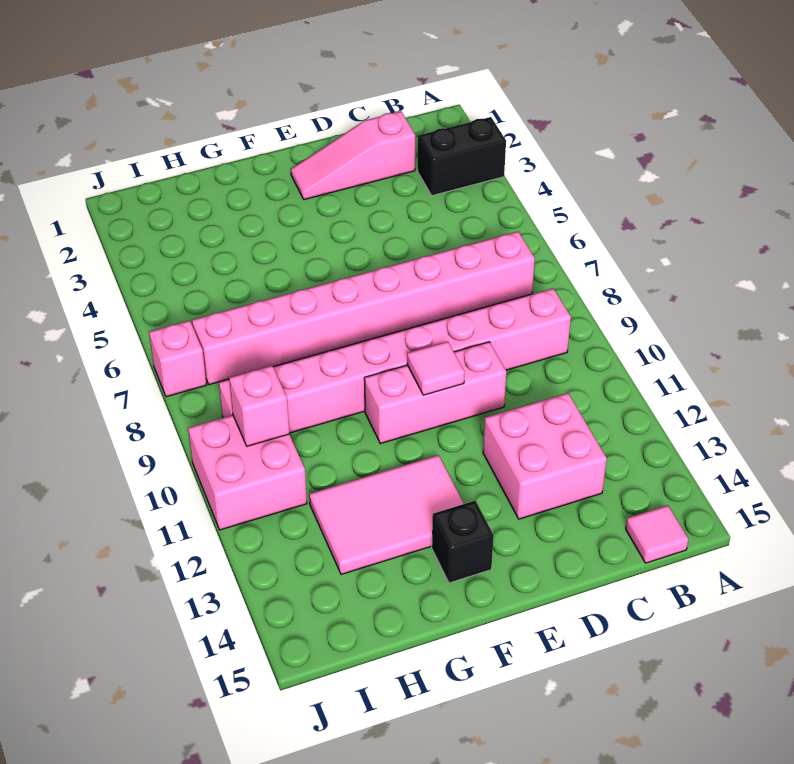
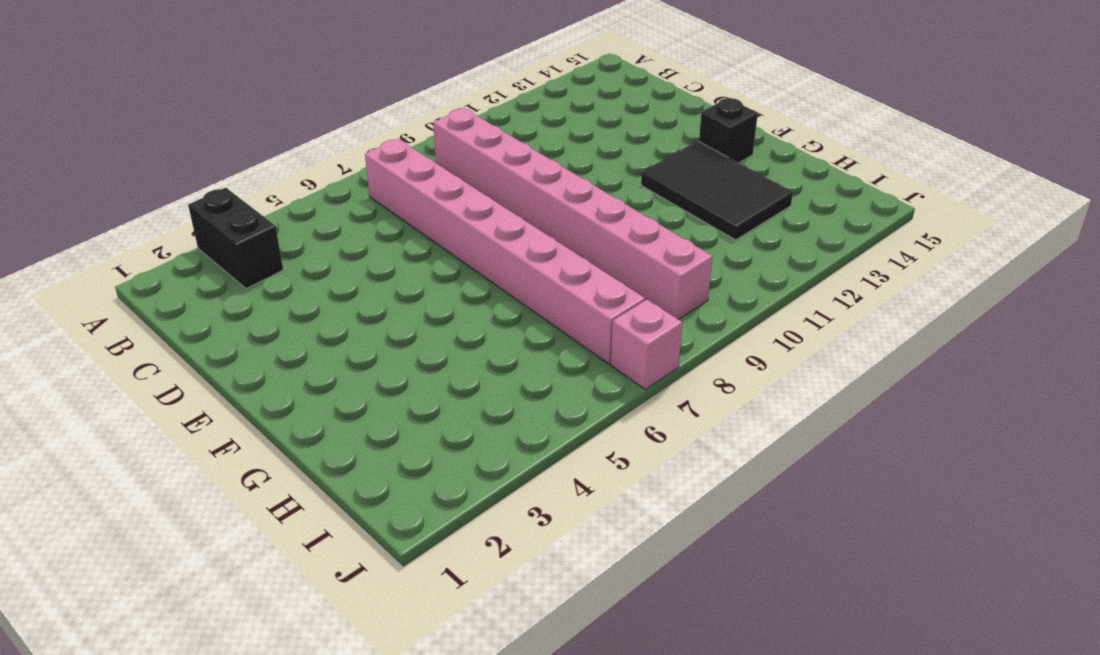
black tile F12:H13 level 1 -> pink tile F12:H13 level 1
none -> pink tile B15 level 1
none -> pink slope C2:E2 level 1 top C
none -> pink brick C12:D13 level 1

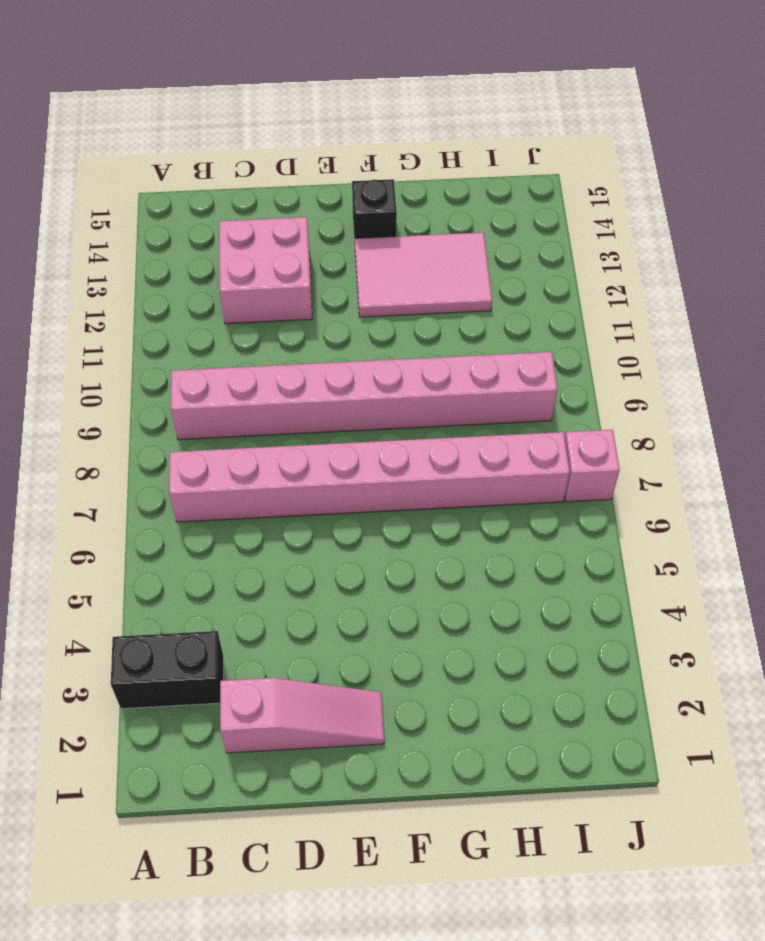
none -> pink tile B15 level 1
none -> pink brick D10:F10 level 1
none -> pink brick I10:J11 level 1

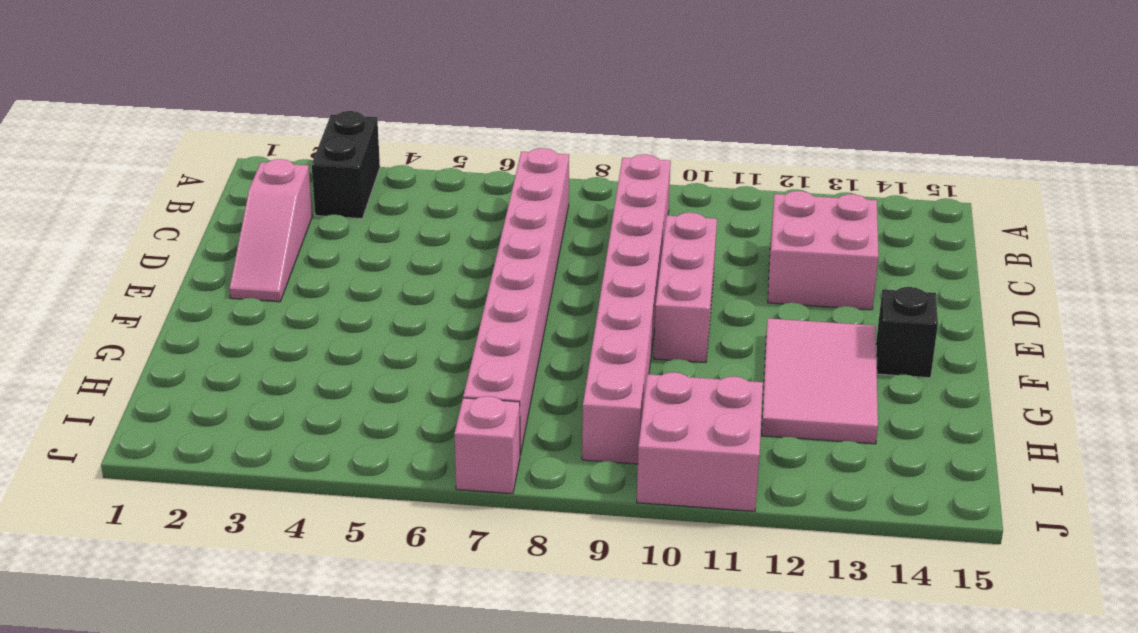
none -> pink tile B15 level 1
none -> pink tile E10 level 2
none -> pink brick I10 level 2

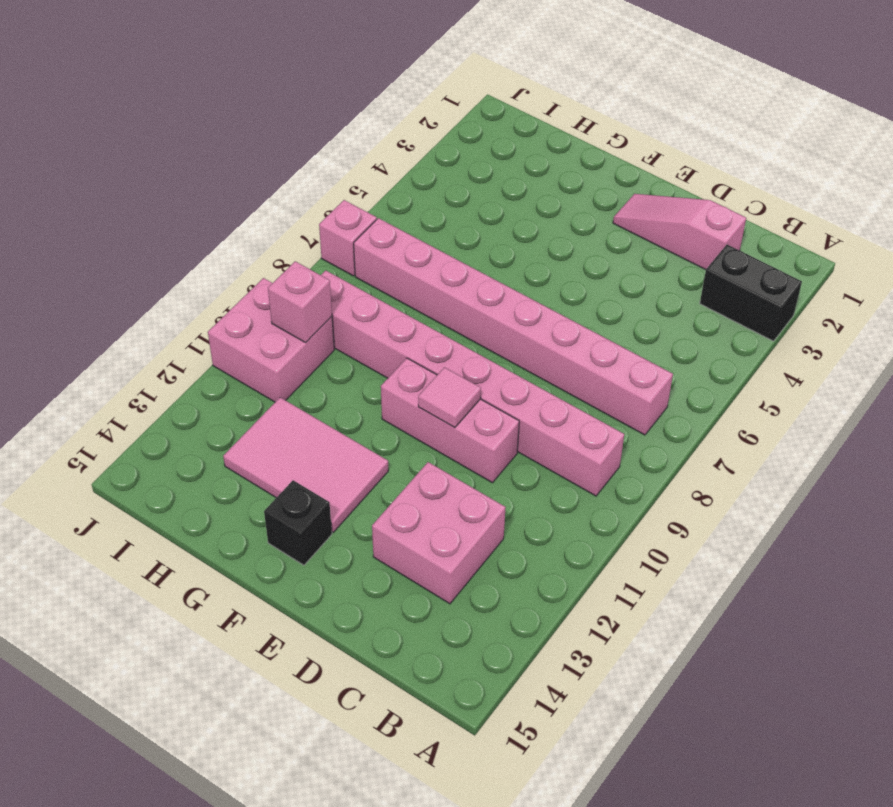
none -> pink tile B15 level 1

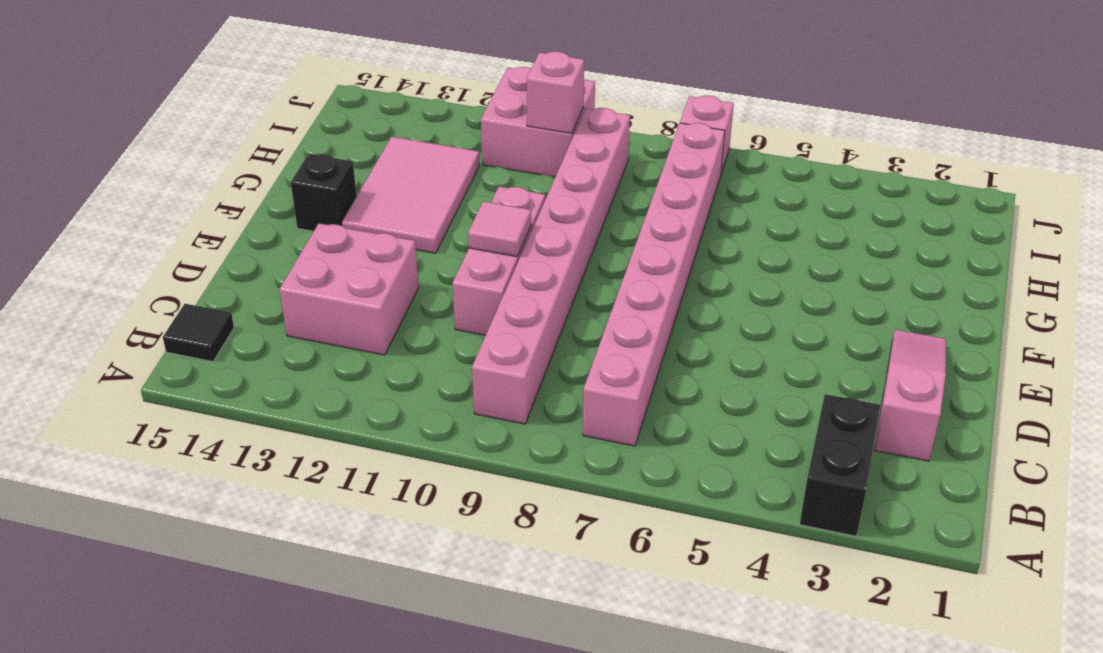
black tile B15 level 1 -> pink tile B15 level 1

